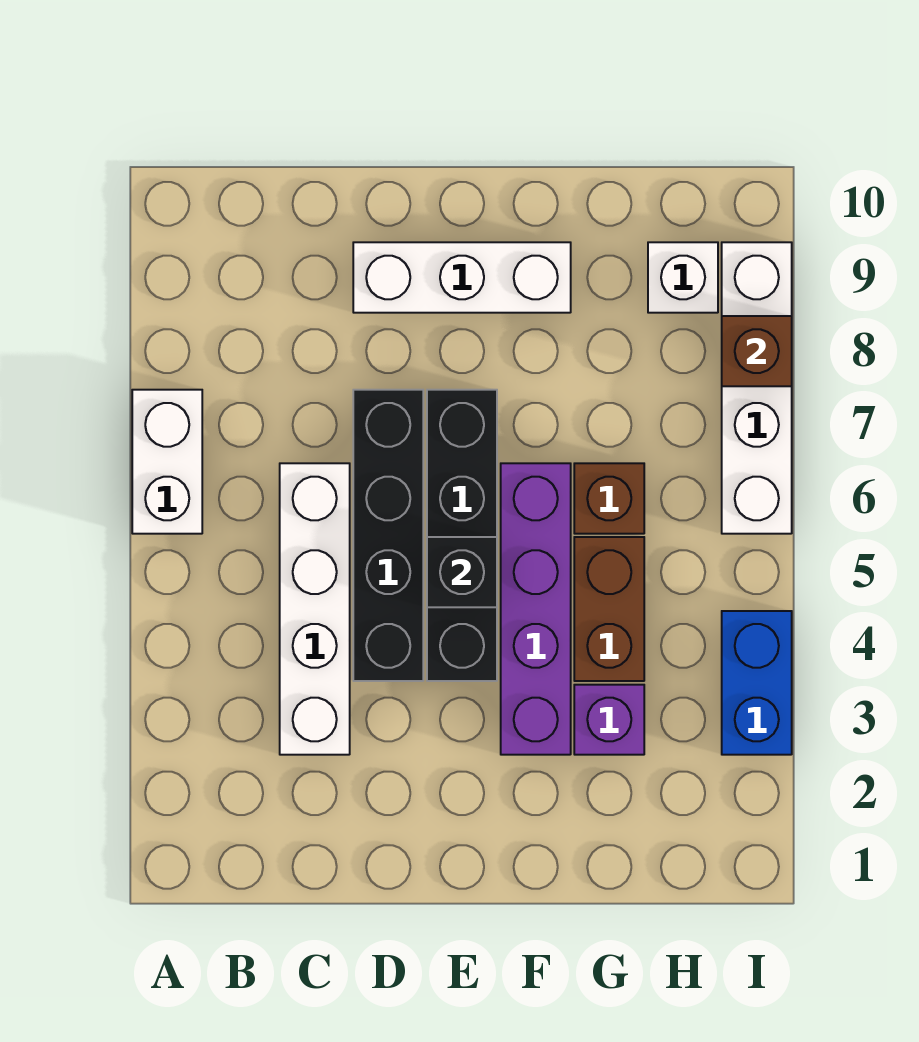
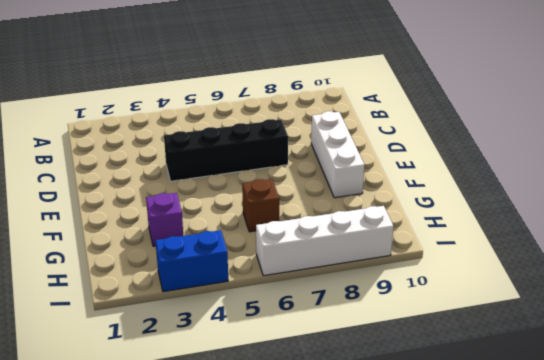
none -> white brick A6:A7 level 1
none -> white brick C3:C6 level 1
none -> black brick E4:E7 level 1

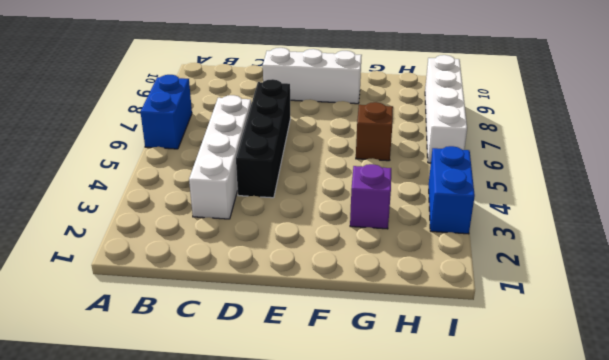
blue brick A6:A7 level 1 -> white brick A6:A7 level 1
none -> black brick E4:E7 level 1
none -> purple brick F3:F6 level 1
none -> brown brick G4:G5 level 1

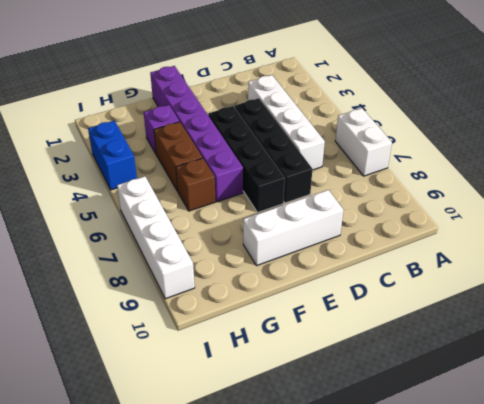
purple brick F1:F6 level 1 -> purple brick F3:F6 level 1
none -> white brick H9 level 1
none -> black brick E5 level 2
none -> brown brick I8 level 2

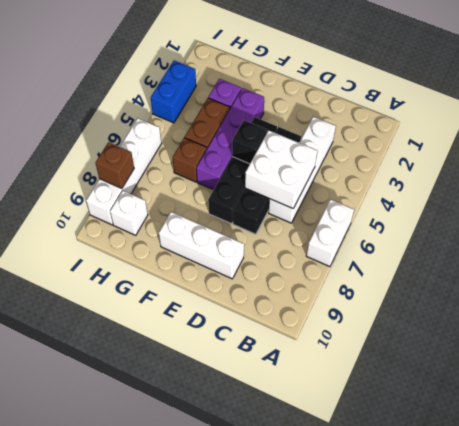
white brick C5:D6 level 2 -> none

